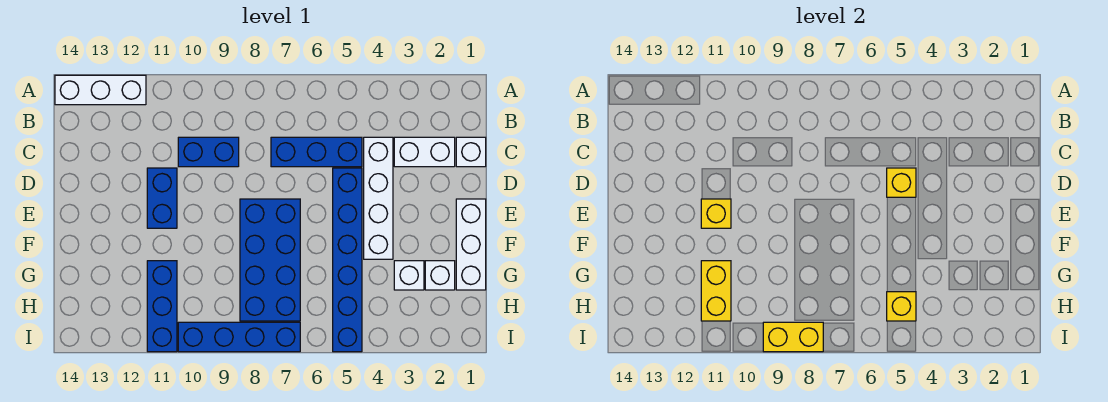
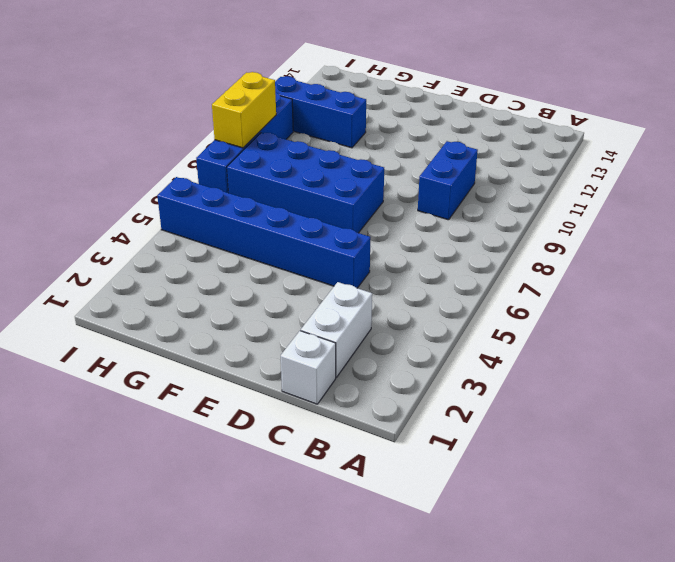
none -> white brick A12:A14 level 1
none -> white brick C4:F4 level 1
none -> blue brick C5:C7 level 1

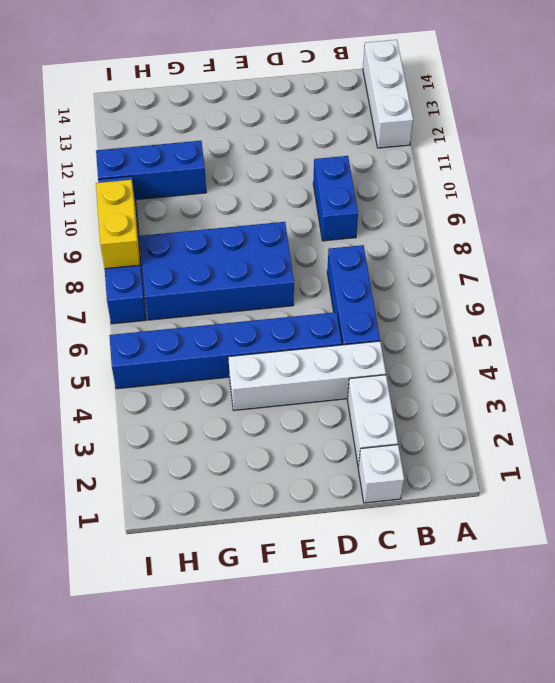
none -> blue brick D11:E11 level 1
none -> white brick E1:G1 level 1
none -> white brick G2 level 1

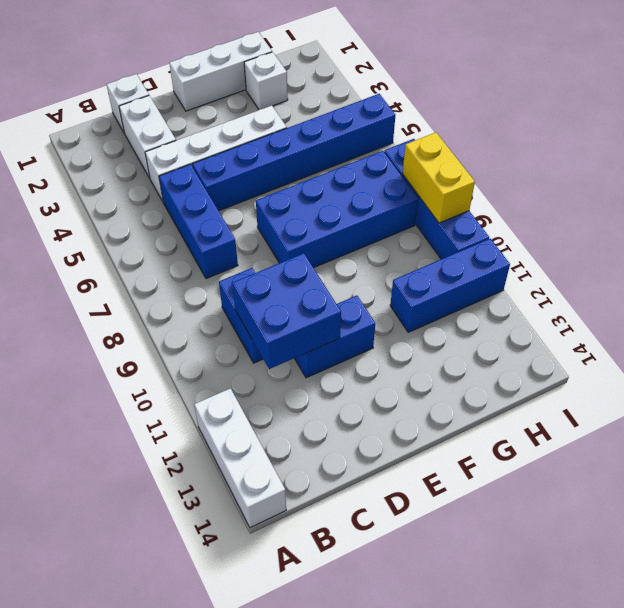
blue brick C10:D11 level 2 -> none
none -> white brick G3 level 1
none -> yellow brick D5 level 2
none -> yellow brick E11 level 2

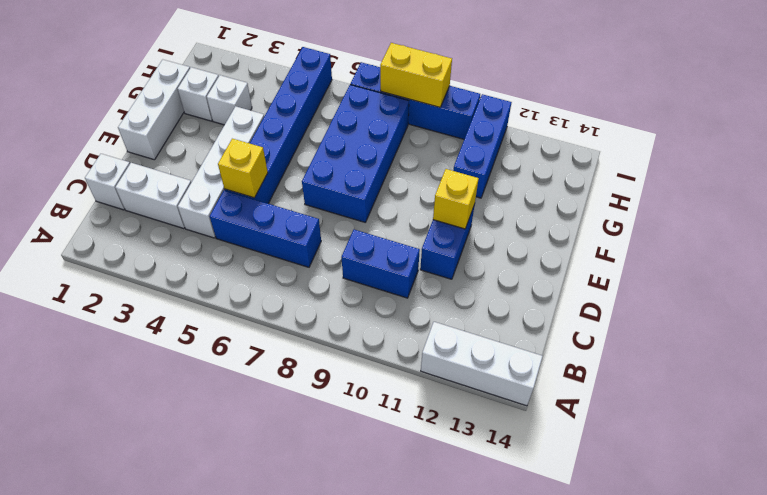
none -> yellow brick G11:H11 level 2
none -> yellow brick H5 level 2

